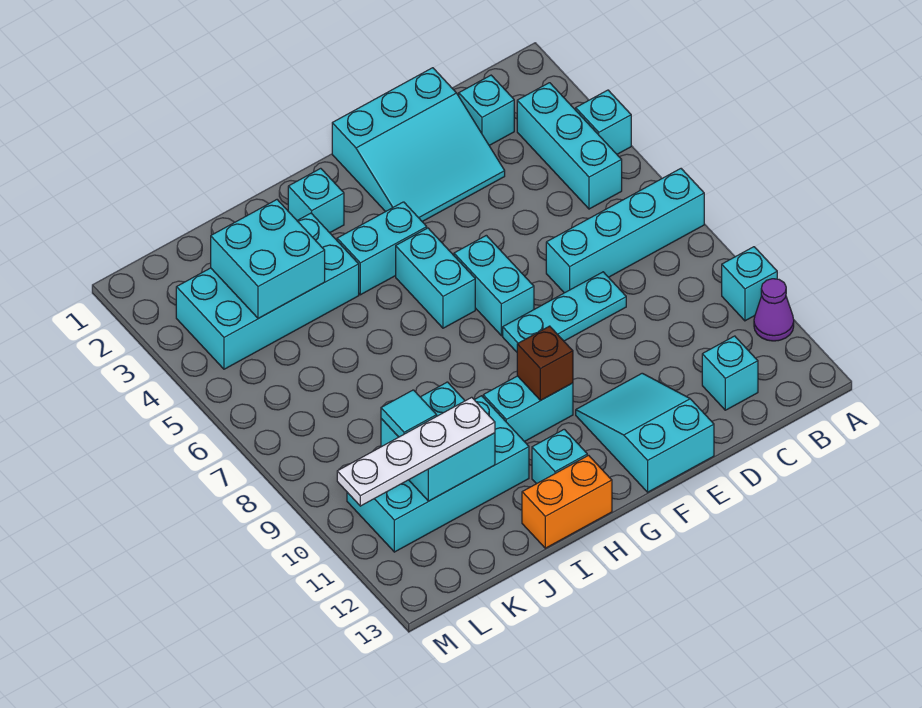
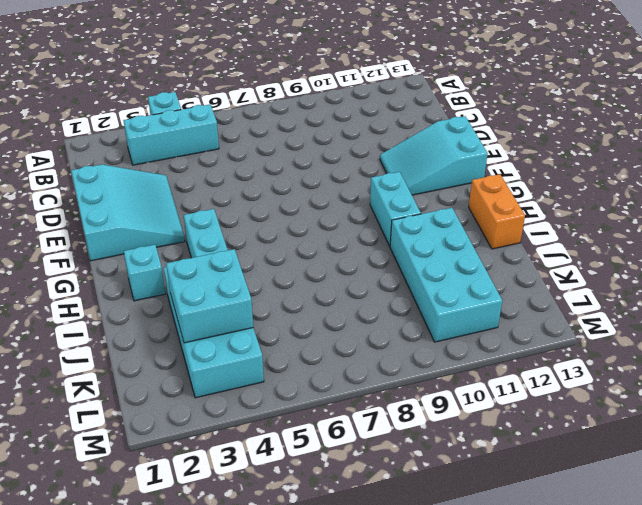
none -> cyan brick A7:D7 level 1
none -> cyan brick A10 level 1
none -> purple cone A11 level 1

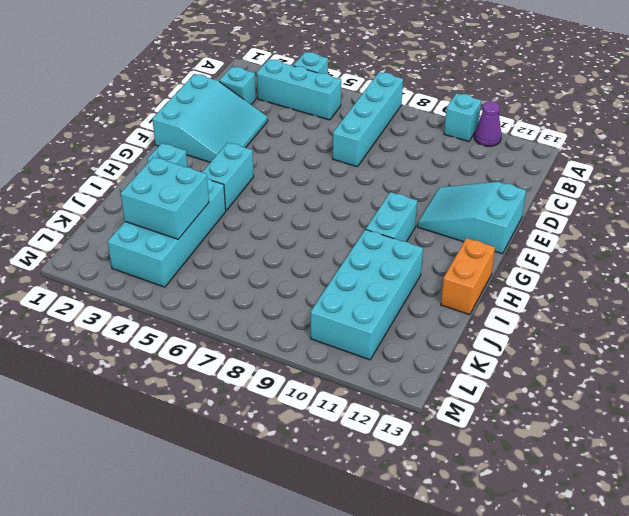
none -> cyan brick C12 level 1
none -> cyan plate D8:F8 level 1
none -> cyan brick F6:F7 level 1

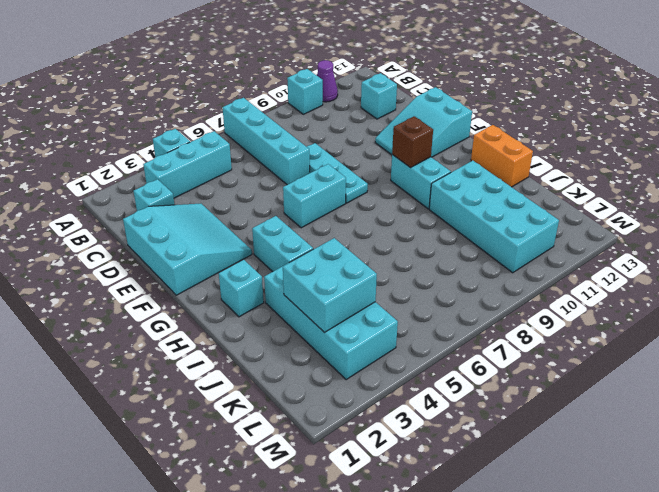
none -> cyan brick G5:G6 level 1
none -> cyan brick H12 level 1
none -> cyan brick J10:K11 level 2

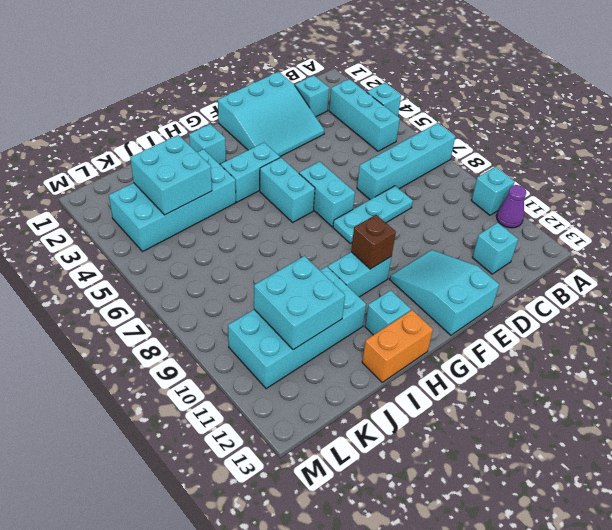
none -> white plate J11:M11 level 3
none -> cyan tile K10 level 3

